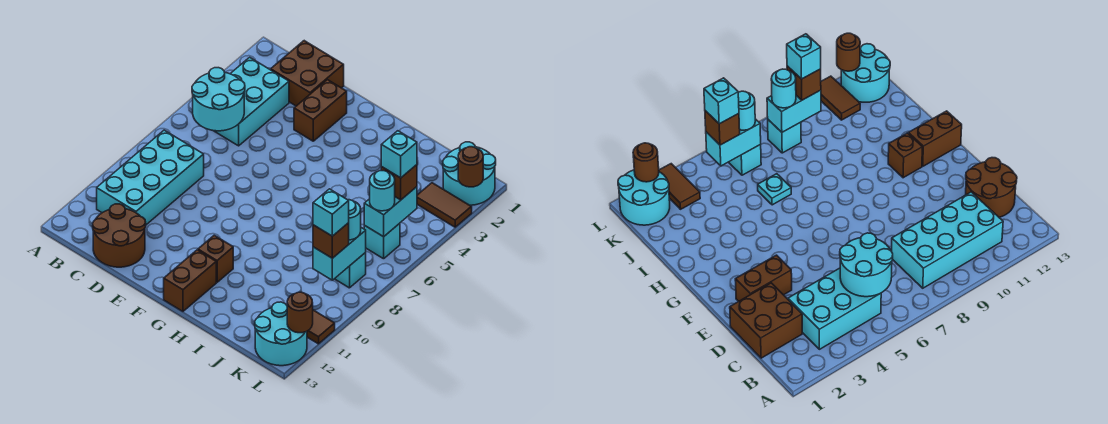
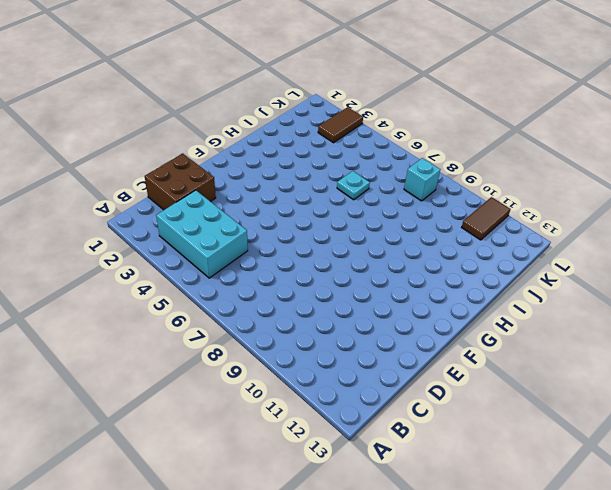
none -> cyan brick B8:C11 level 1
none -> brown round brick C12:D13 level 1
none -> brown brick E2:E3 level 1

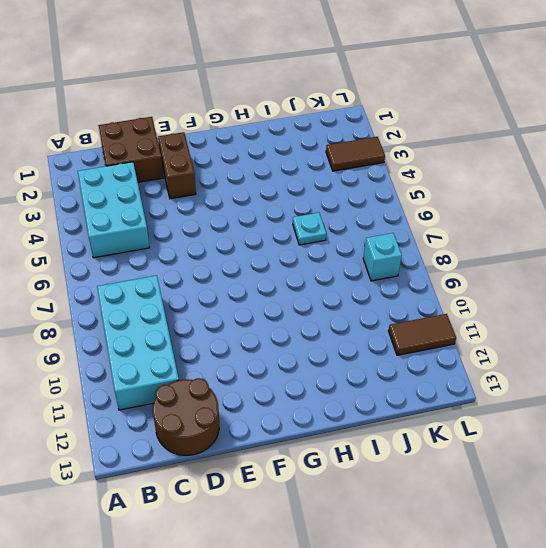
none -> brown brick G11 level 1
none -> brown brick G12:G13 level 1
none -> cyan round brick K1:L2 level 1

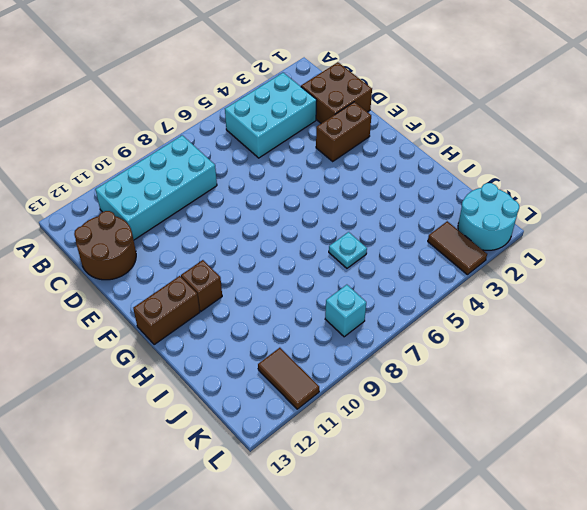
none -> cyan brick K6 level 1
none -> cyan round brick K12:L13 level 1
none -> cyan round brick B5:C6 level 2

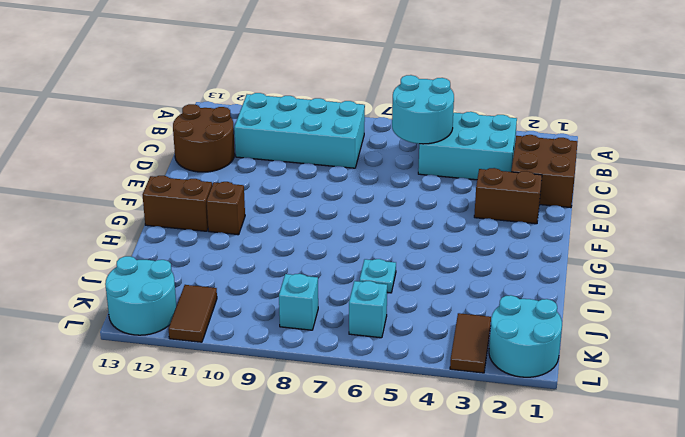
none -> cyan brick K5:K6 level 2
none -> cyan brick K8:K9 level 2
none -> brown round brick L2 level 2

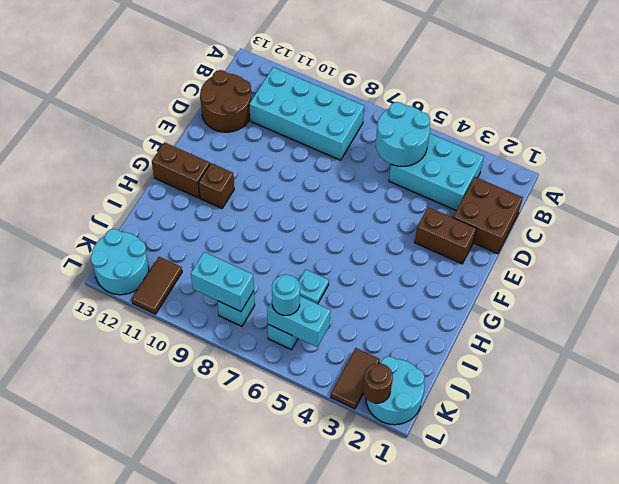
none -> brown round brick L12 level 2
none -> brown brick K5 level 3
none -> cyan round brick K8 level 3

